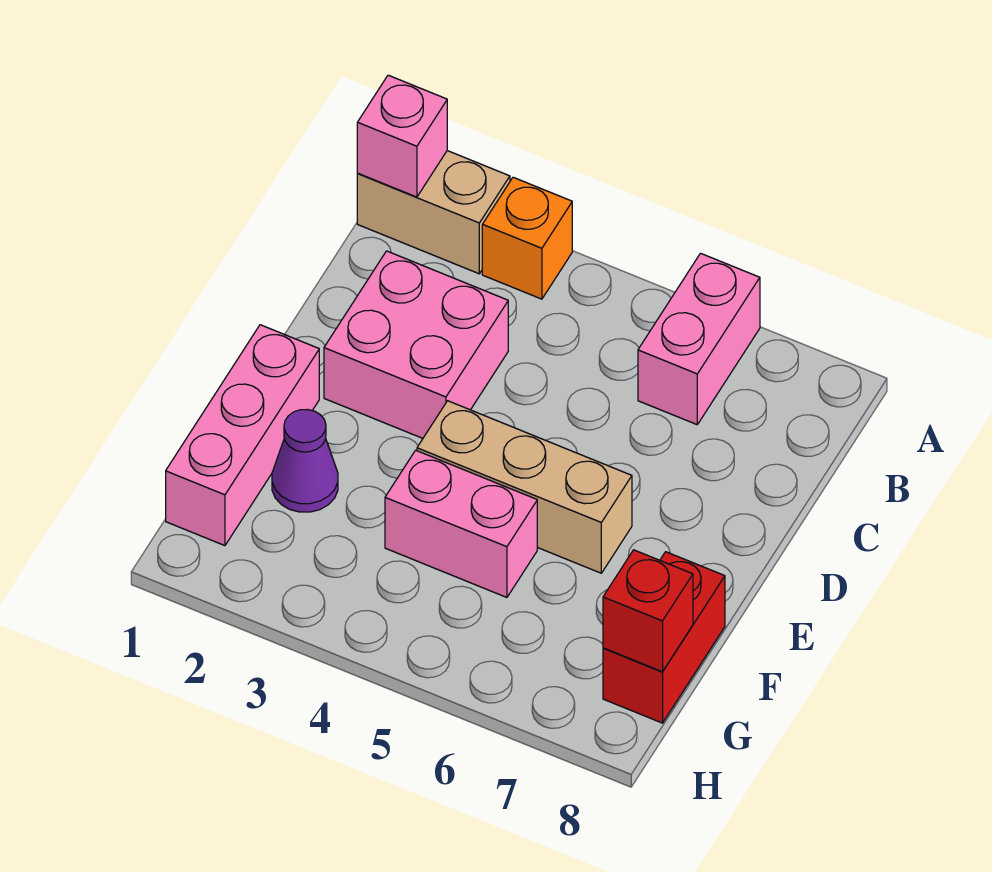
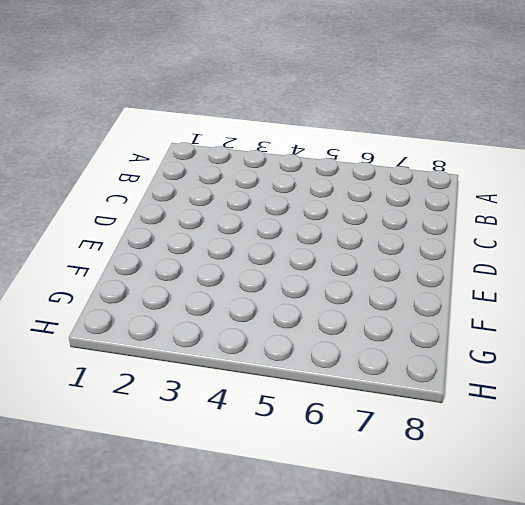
none -> tan brick A1:A2 level 1
none -> orange brick A3 level 1

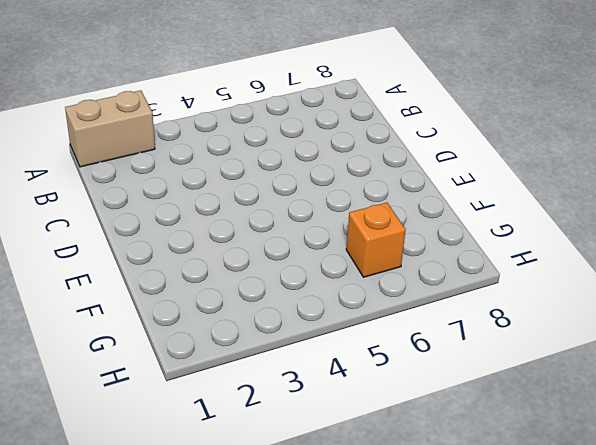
orange brick G6 level 1 -> orange brick A3 level 1
none -> pink brick A6:B6 level 1
none -> pink brick C2:D3 level 1

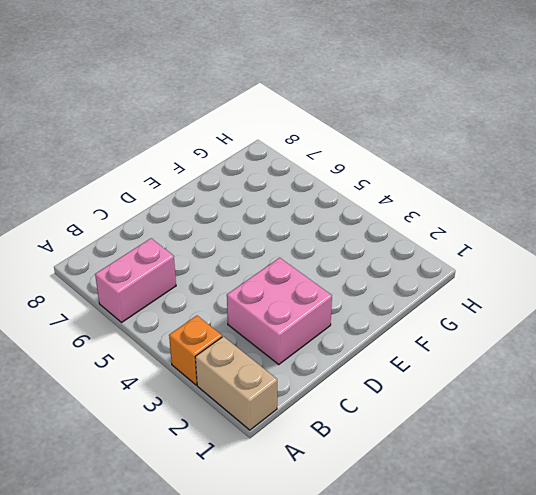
none -> pink brick E1:G1 level 1
none -> tan brick E4:E6 level 1

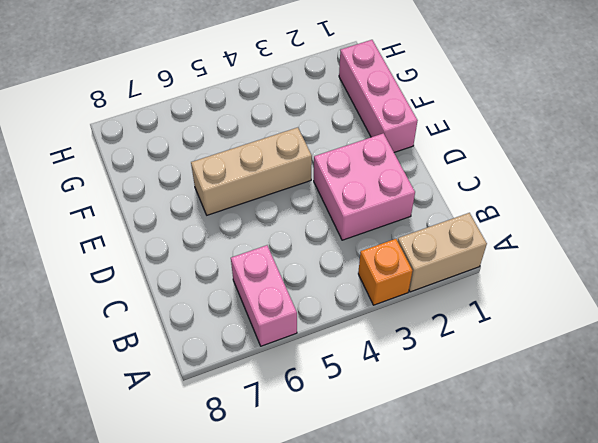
none -> purple cone F2 level 1
none -> pink brick F4:F5 level 1

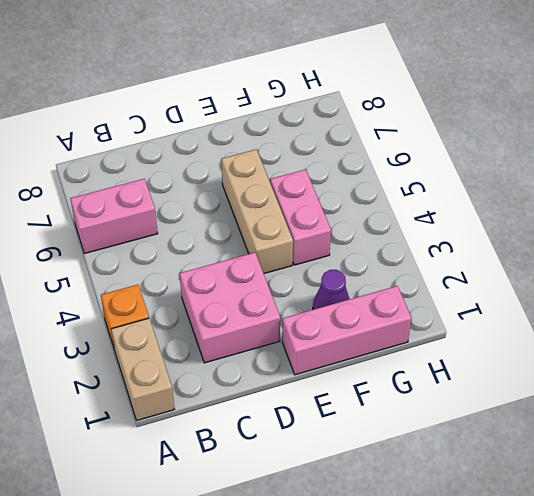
none -> red brick F8:G8 level 1
none -> pink brick A1 level 2

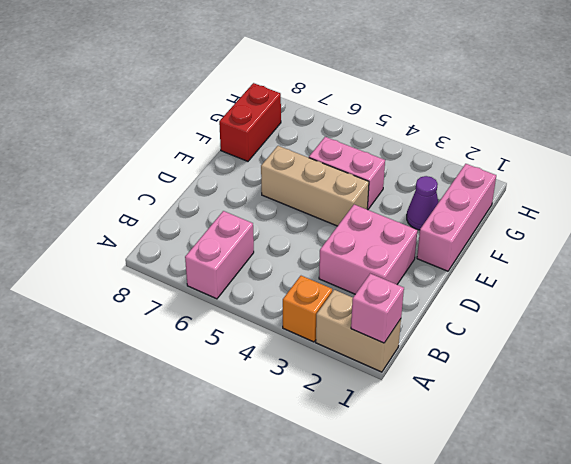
none -> red brick G8 level 2

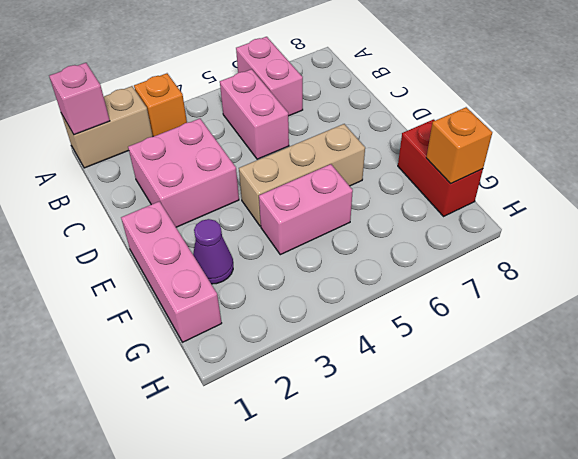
pink brick B5:C5 level 1 -> none
orange brick G8 level 2 -> red brick G8 level 2

